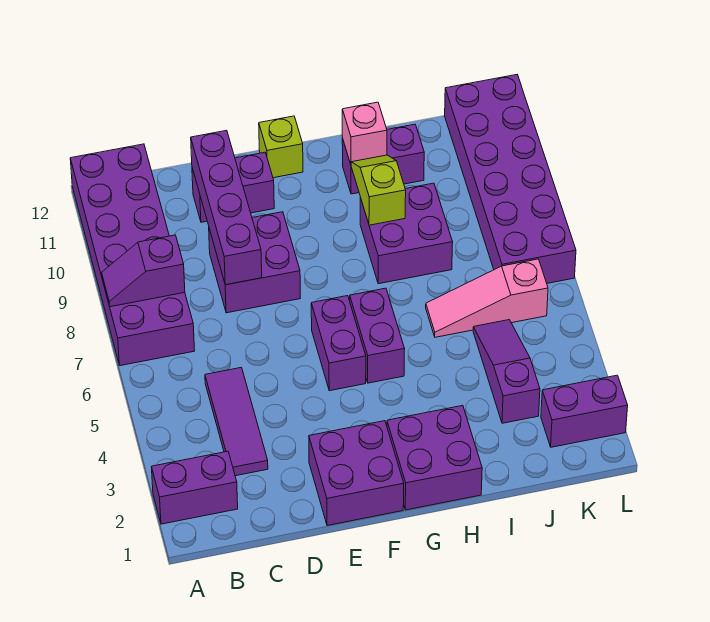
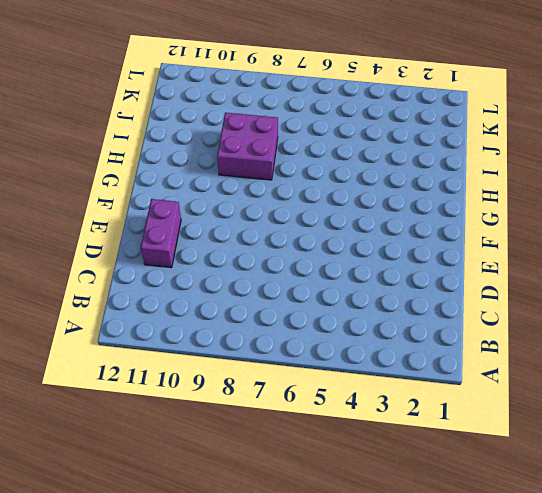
none -> purple brick A2:B2 level 1
none -> purple brick A7:B12 level 1
none -> purple tile C3:C5 level 1

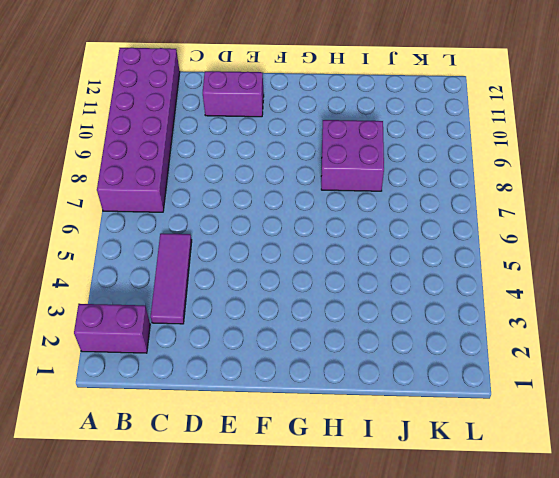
none -> purple brick D8:E9 level 1
none -> purple brick E1:F2 level 1
none -> purple brick F5:F6 level 1

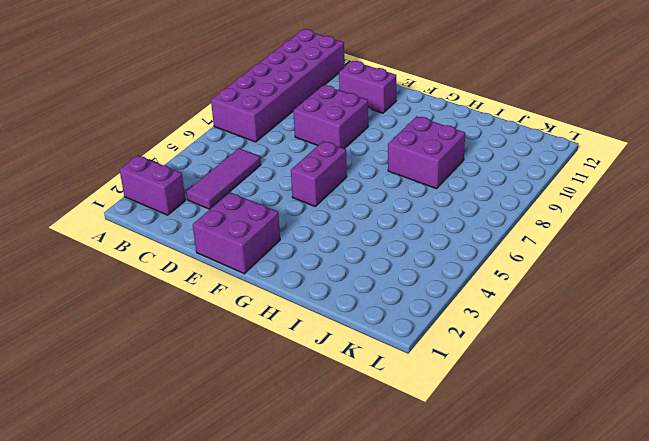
none -> lime brick F12 level 1
none -> purple brick G1:H2 level 1
none -> purple brick G5:G6 level 1

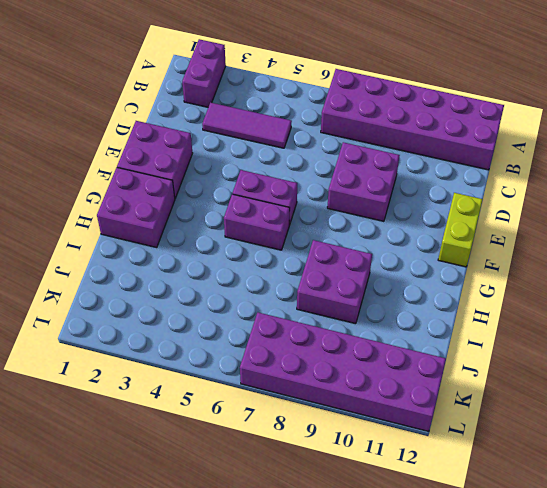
lime brick E12:F12 level 1 -> lime brick F12 level 1
none -> purple brick D11:E11 level 1
none -> purple brick H11:I11 level 1
none -> pink slope I6:K6 level 1 top K

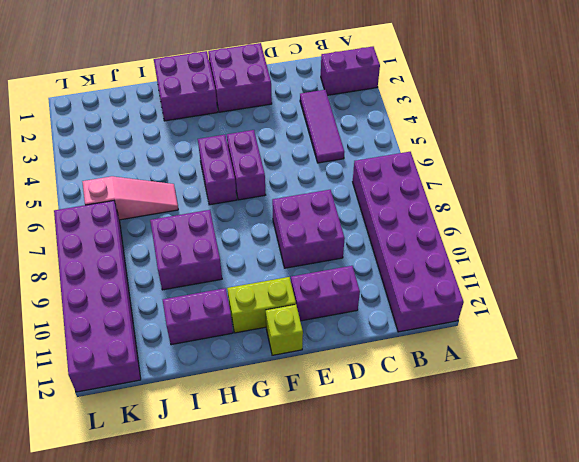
lime brick F11:G11 level 1 -> none
none -> purple slope J3:J5 level 1 top 3
none -> purple brick K2:L2 level 1
none -> purple slope A8:B8 level 2 top B

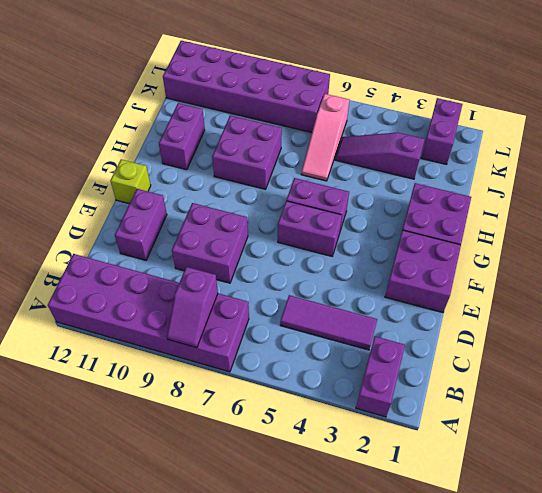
none -> purple brick D8:D11 level 2
none -> lime slope H9:H10 level 2 top 9
none -> pink brick H11 level 2

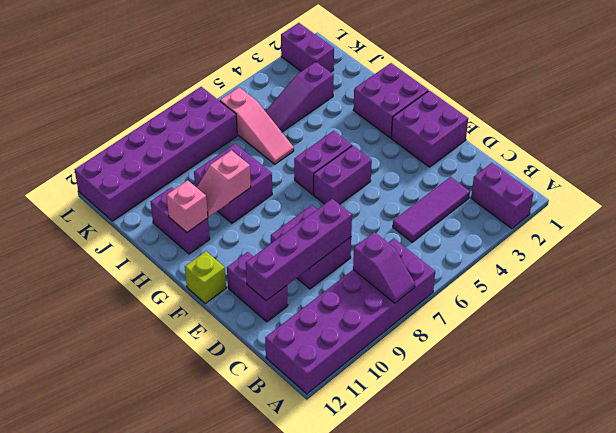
pink slope H9:H10 level 2 top 9 -> lime slope H9:H10 level 2 top 9

